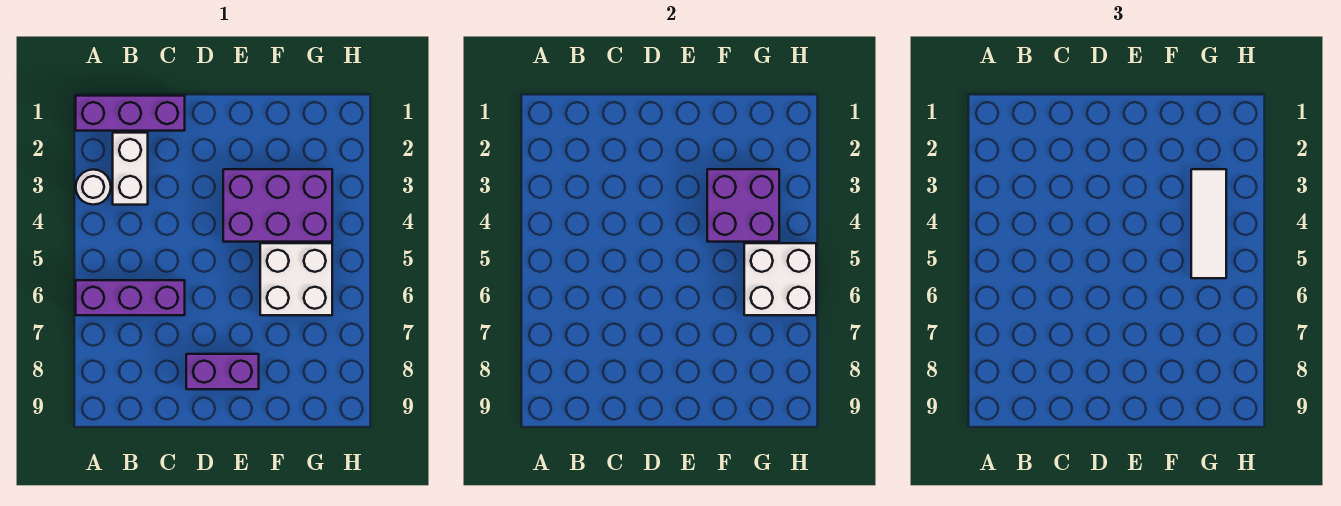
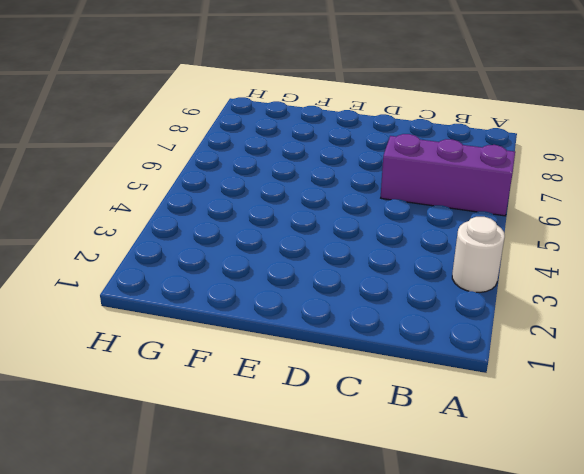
none -> purple brick A1:C1 level 1
none -> white brick B2:B3 level 1

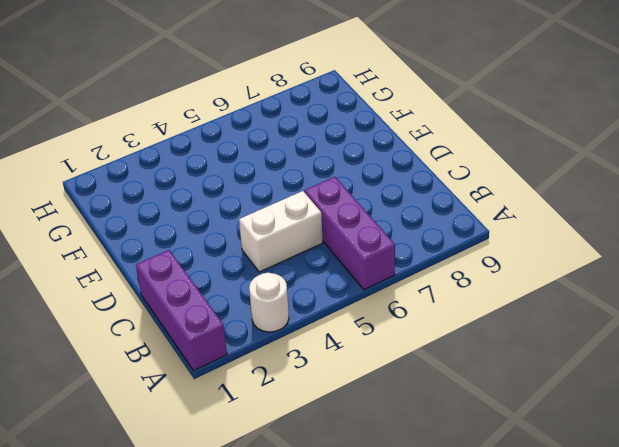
white brick C4:C5 level 1 -> white brick B2:B3 level 1
none -> purple brick D8:E8 level 1
none -> purple brick E3:G4 level 1

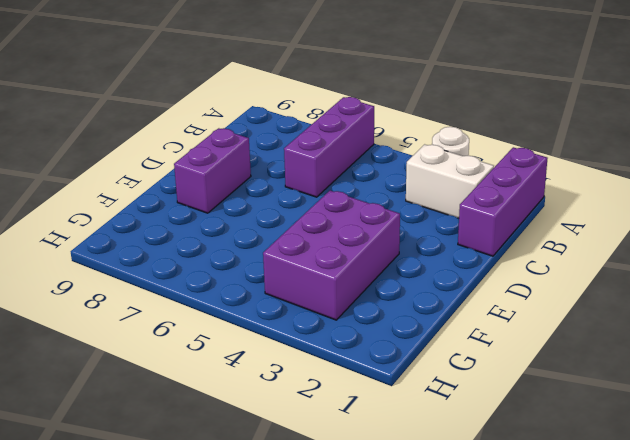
none -> white brick F5:G6 level 1
none -> purple brick F3:G4 level 2

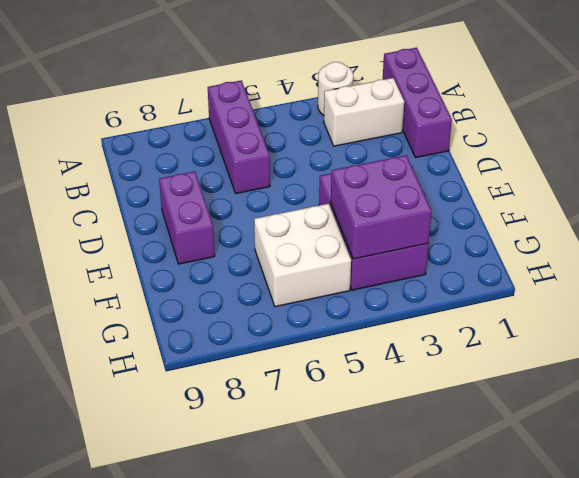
none -> white brick G5:H6 level 2
none -> white tile G3:G5 level 3

